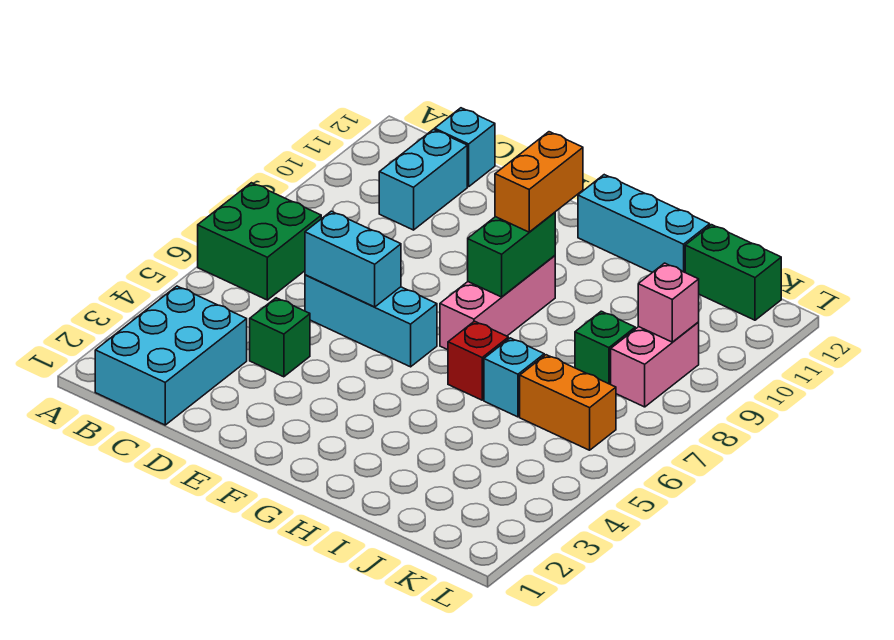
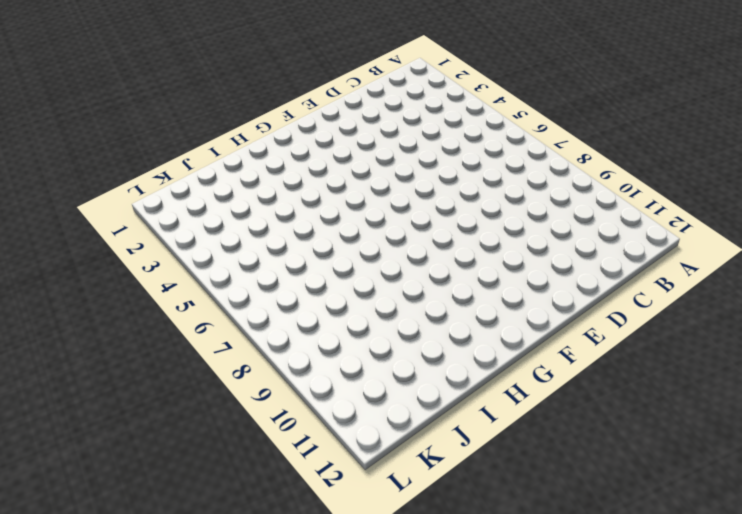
none -> green brick A6:B7 level 1
none -> cyan brick B1:C3 level 1
none -> cyan brick C10:C11 level 1

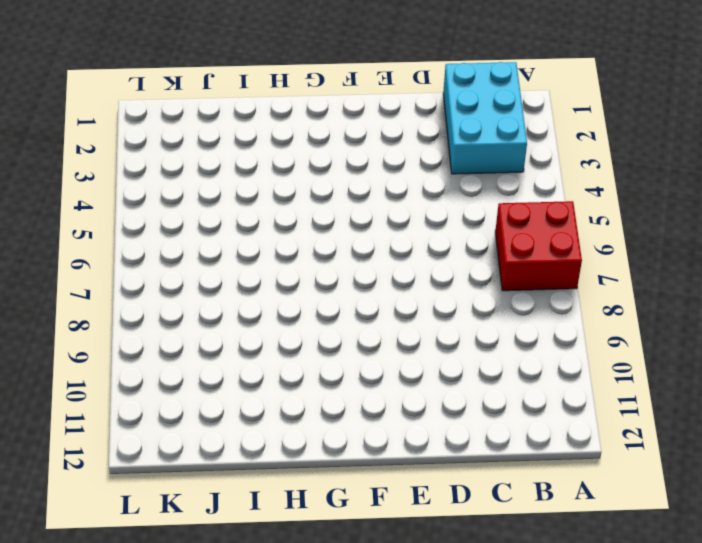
red brick A6:B7 level 1 -> green brick A6:B7 level 1
none -> cyan brick C10:C11 level 1
none -> cyan brick C12 level 1
none -> green brick D4 level 1

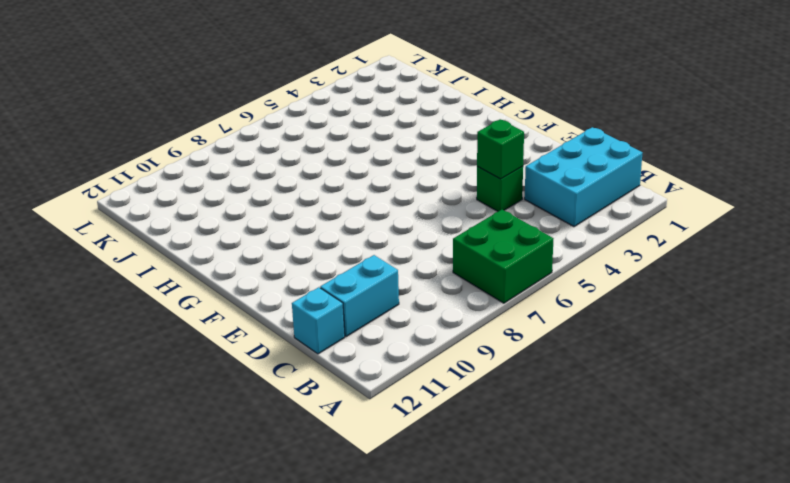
green brick D4 level 2 -> green brick J8 level 1
none -> cyan brick D6:F6 level 1
none -> pink brick G7:G9 level 1
none -> cyan brick G12:I12 level 1

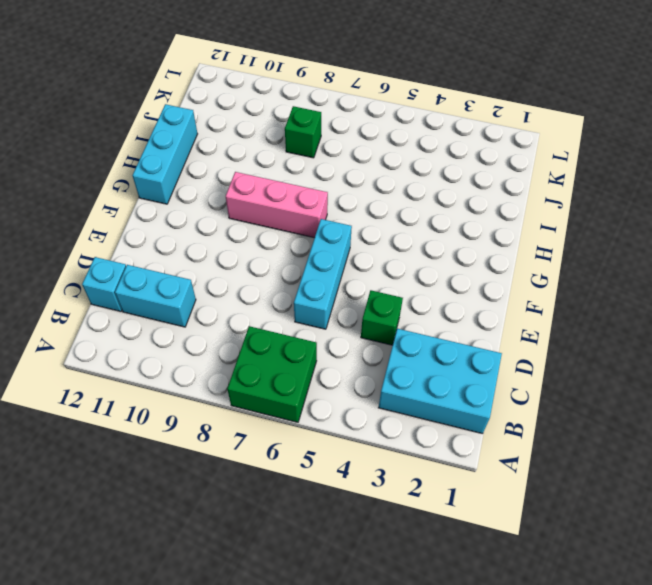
none -> red brick H6 level 1
none -> cyan brick I6 level 1
none -> orange brick J6:K6 level 1

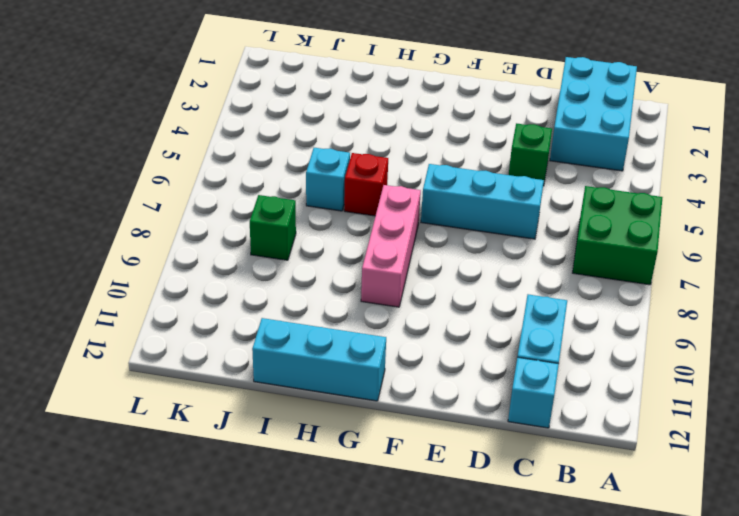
none -> orange brick J6:K6 level 1
none -> green brick J12:K12 level 1
none -> pink brick K8:K9 level 1

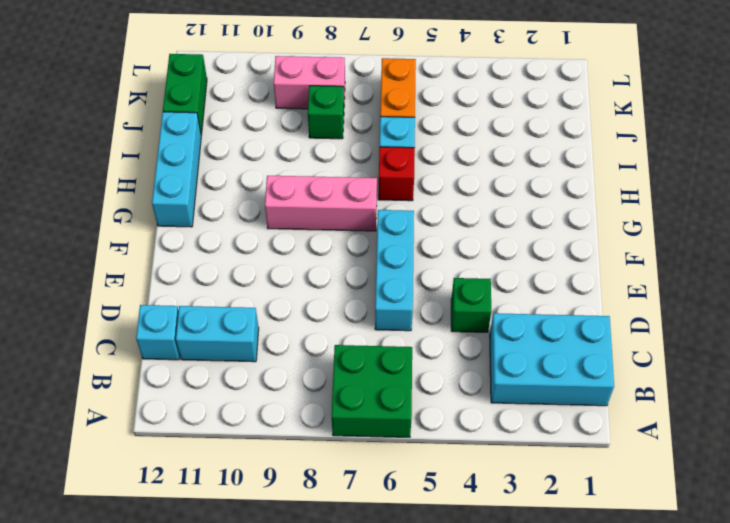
none -> cyan brick D6:E6 level 2
none -> green brick G8:G9 level 2
none -> pink brick K9 level 2

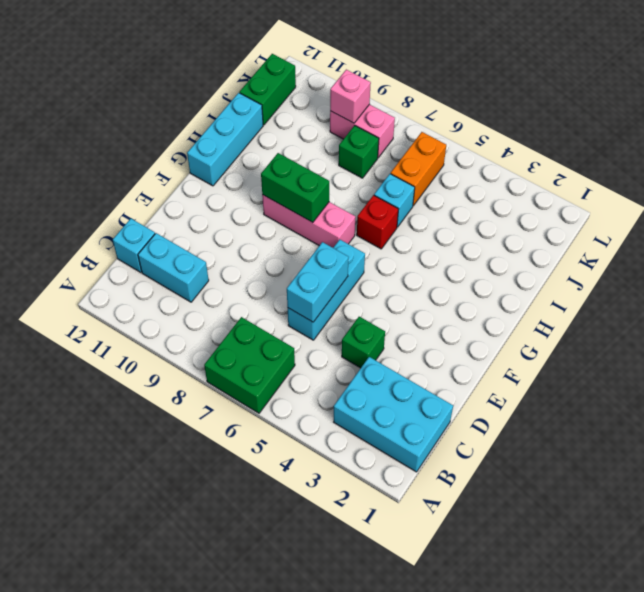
none -> orange brick G9:G10 level 3

